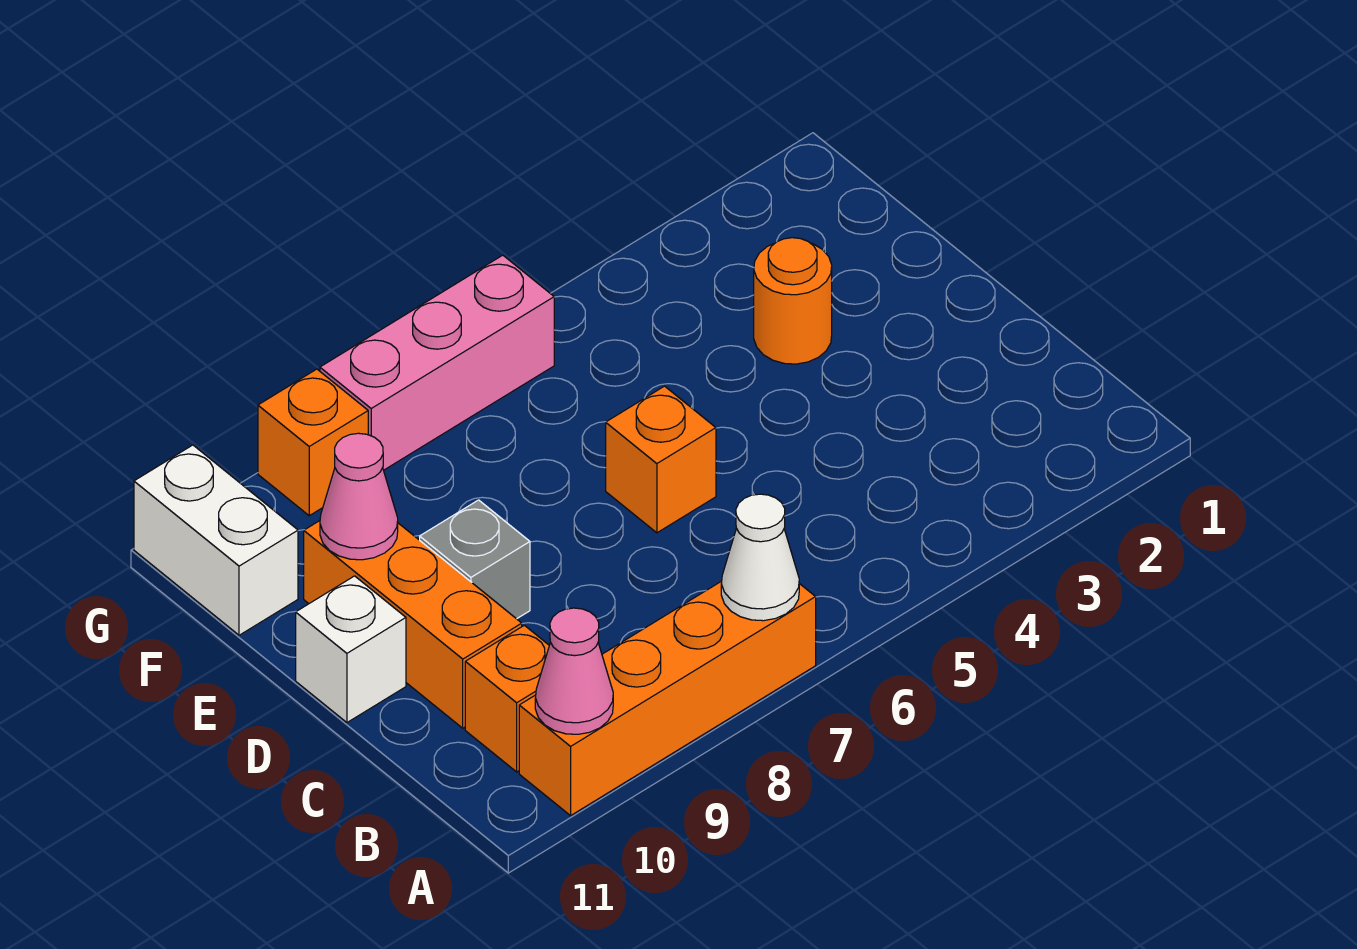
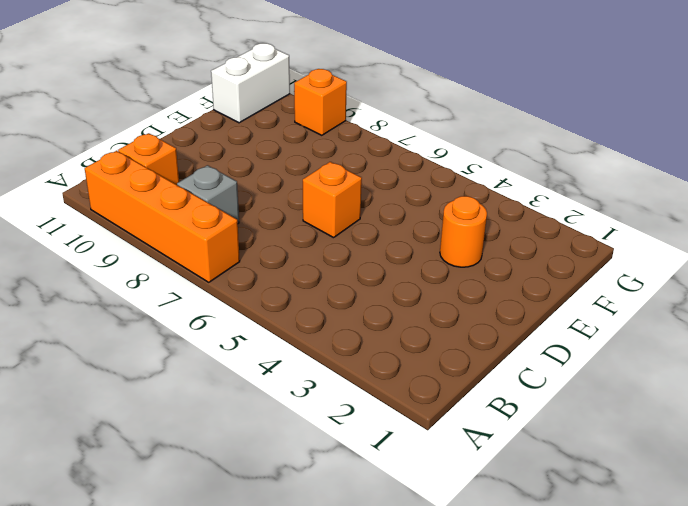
grey brick B8 level 1 -> grey brick D9 level 1
none -> orange brick C10:E10 level 1
none -> white brick D11 level 1
none -> pink brick G6:G8 level 1

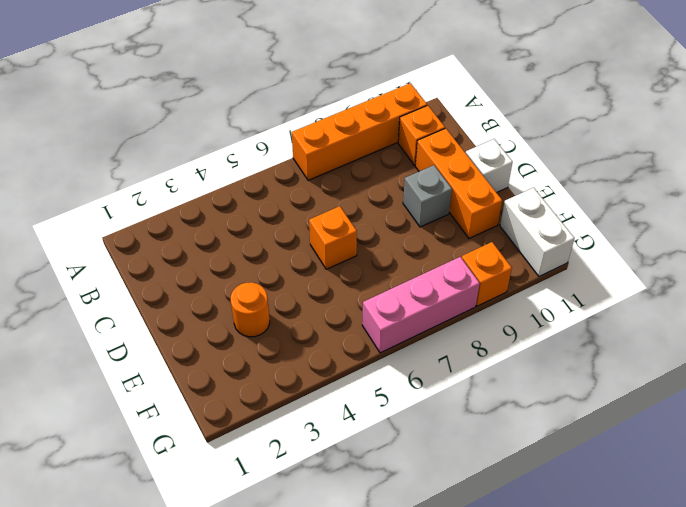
none -> white cone A7 level 2
none -> pink cone A10 level 2
none -> pink cone E10 level 2

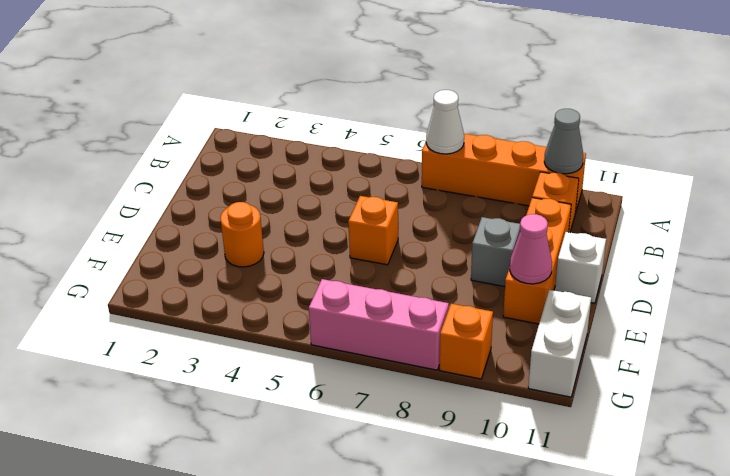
grey cone A10 level 2 -> pink cone A10 level 2

